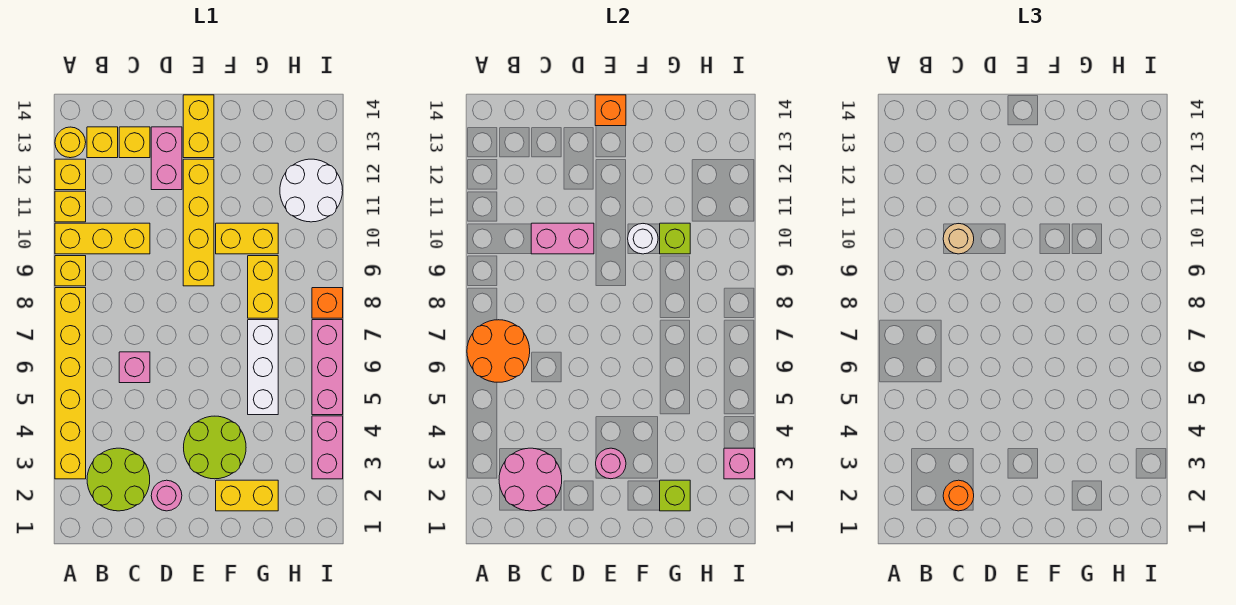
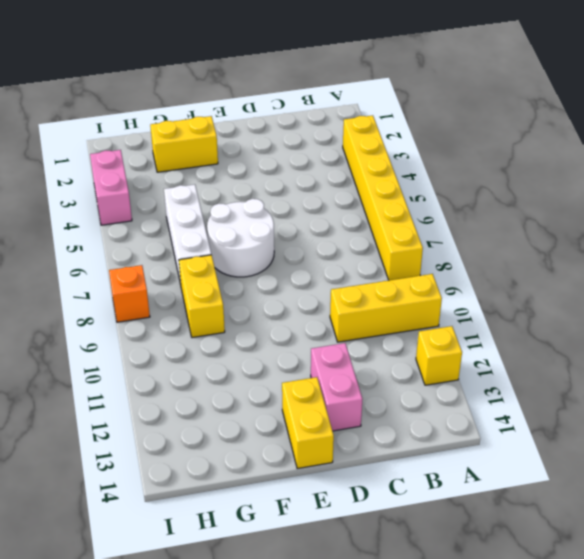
white round brick E6:F7 level 1 -> white round brick H11:I12 level 1
none -> yellow brick A9 level 1
none -> yellow brick A11 level 1
none -> yellow round brick A13 level 1
none -> lime round brick B2:C3 level 1

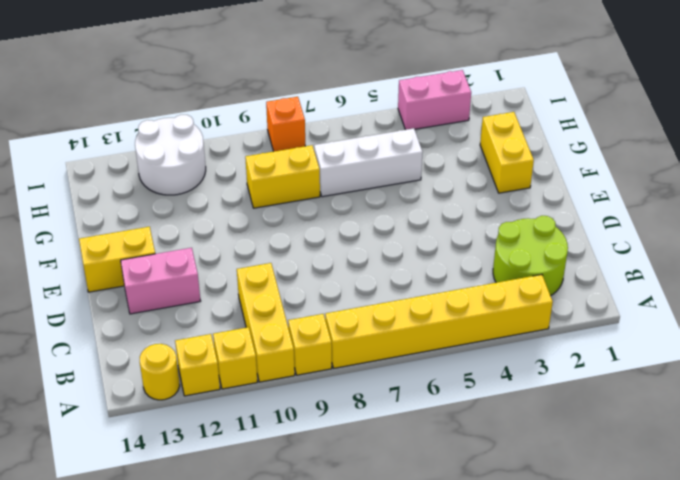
none -> yellow brick B13 level 1
none -> pink brick C6 level 1
none -> yellow brick C13 level 1
none -> pink round brick D2 level 1

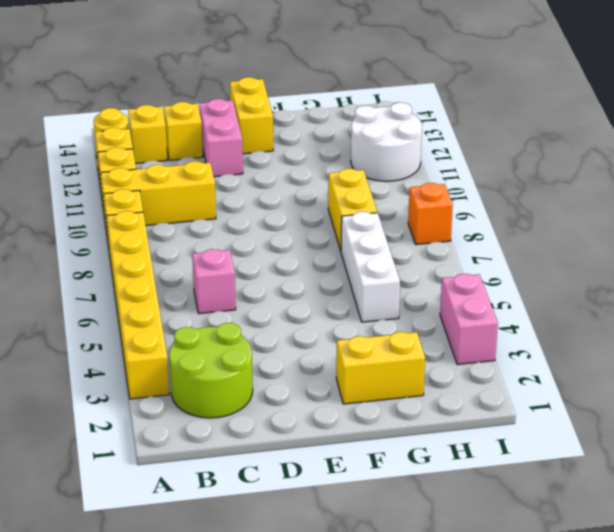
none -> pink round brick D2 level 1
none -> lime round brick E3:F4 level 1
none -> yellow brick E9:E12 level 1
none -> yellow brick F10:G10 level 1

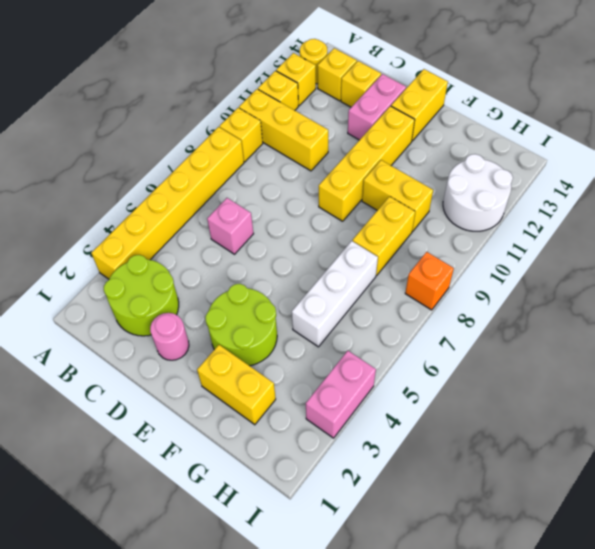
none -> pink brick I5:I7 level 1
none -> orange round brick A6:B7 level 2
none -> pink round brick B2:C3 level 2
none -> pink brick C10:D10 level 2

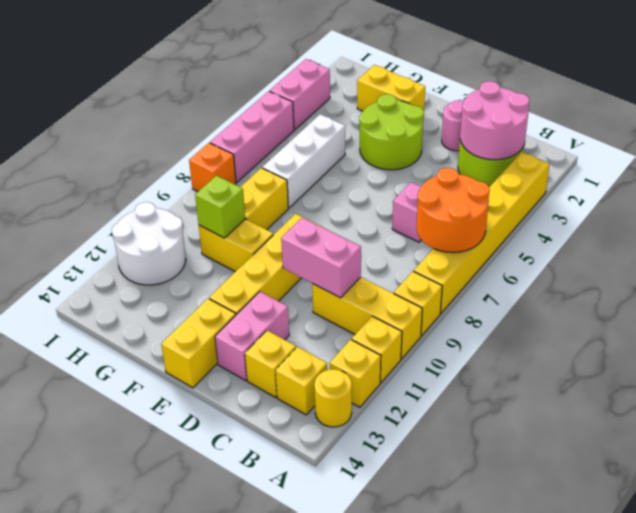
none -> pink round brick E3 level 2
none -> orange brick E14 level 2
none -> white round brick F10 level 2
none -> lime brick G2 level 2

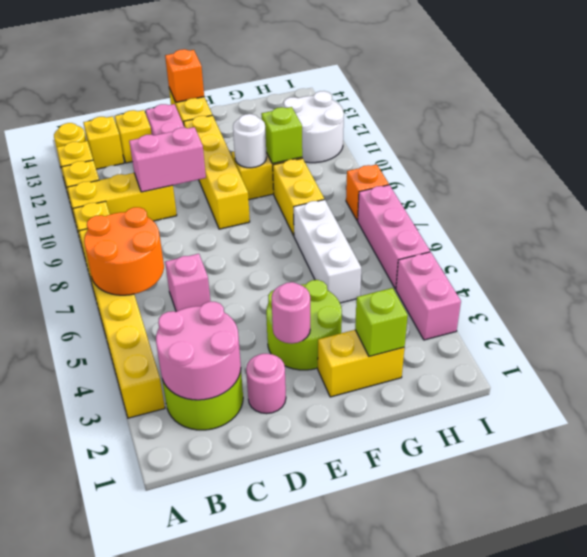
none -> pink brick I3 level 2
none -> orange round brick C2 level 3
none -> tan round brick C10 level 3

